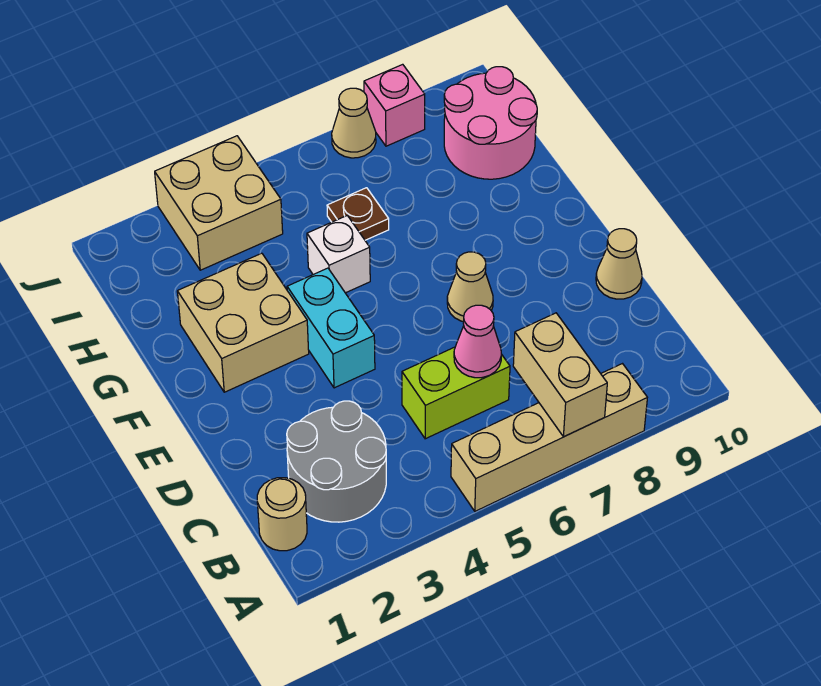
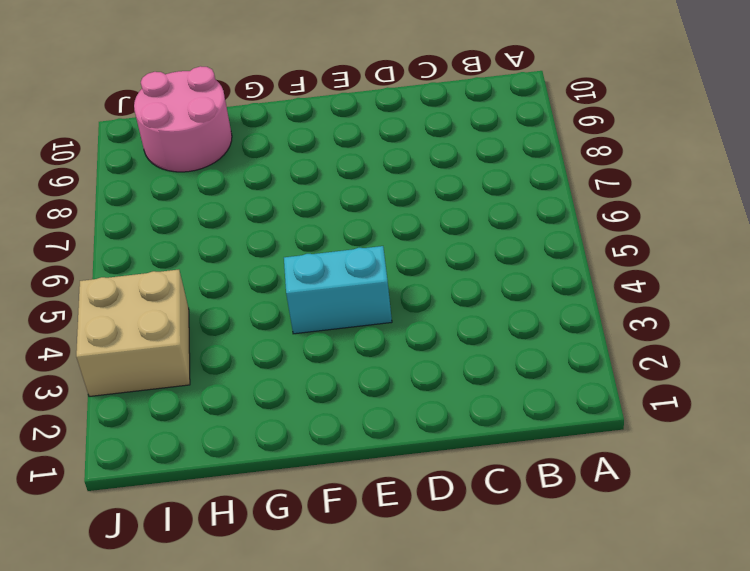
none -> tan brick A5:A8 level 1
none -> tan round brick B1 level 1
none -> grey round brick B2:C3 level 1

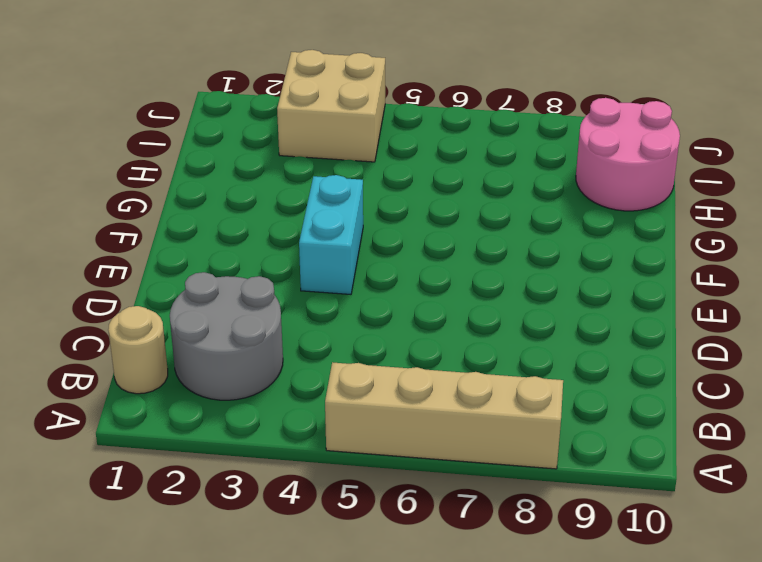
none -> lime brick C5:C6 level 1
none -> tan cone D10 level 1
none -> tan cone E7 level 1

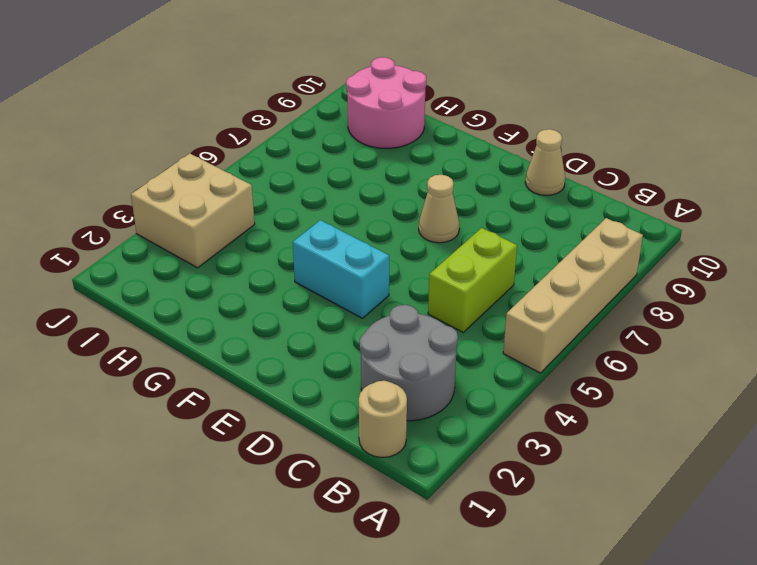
none -> tan brick F2:G3 level 1
none -> white brick G5 level 1
none -> brown plate H6 level 1

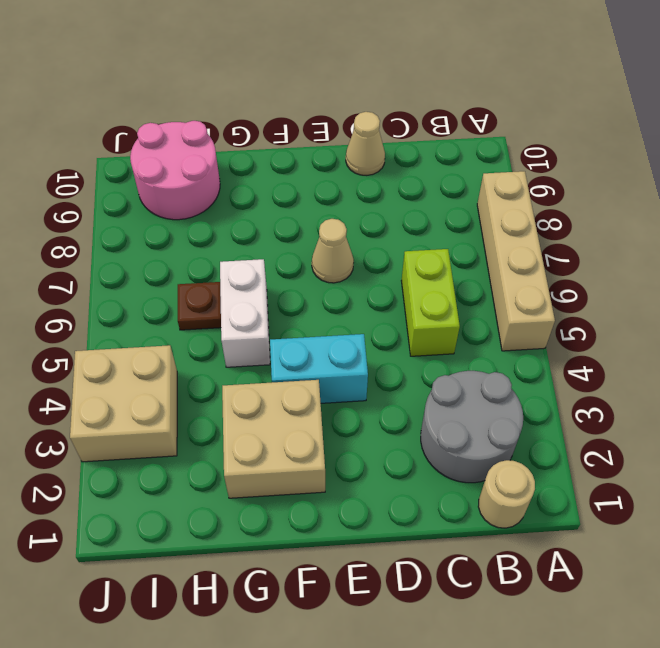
white brick G5:G6 level 1 -> white brick G5 level 1
none -> tan cone J7 level 1
none -> pink brick J8 level 1
none -> tan brick A7:B7 level 2

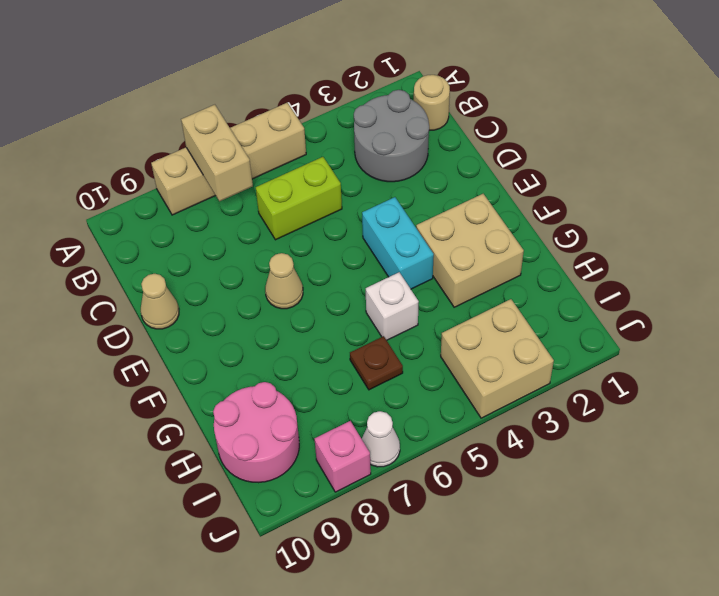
white cone J7 level 1 -> tan cone J7 level 1
none -> pink cone C6 level 2

